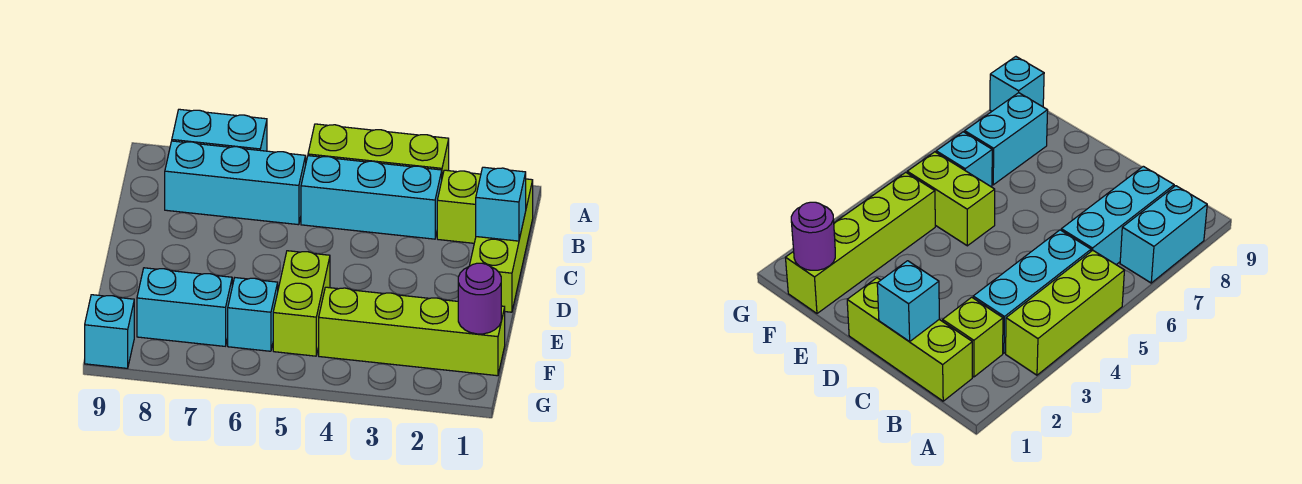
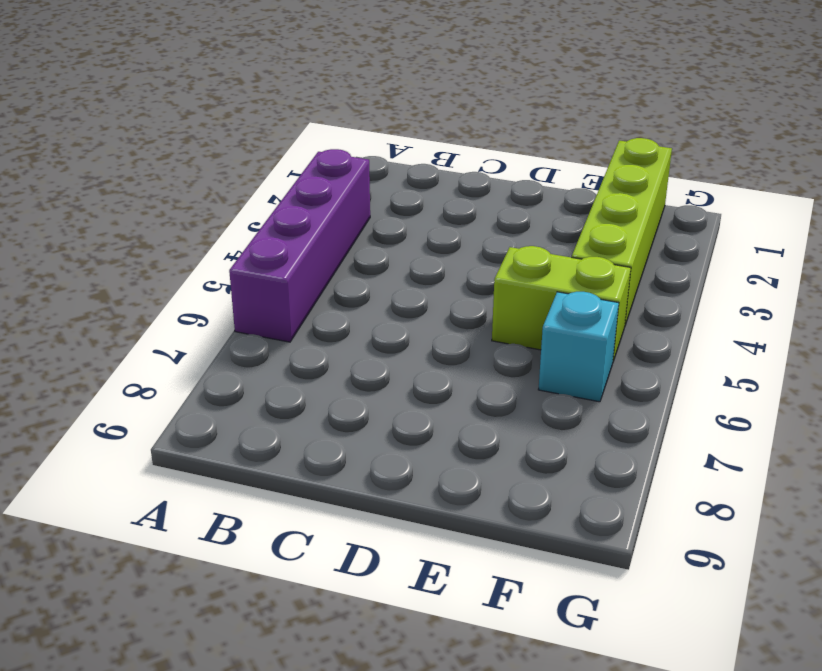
purple brick A3:A6 level 1 -> lime brick A3:A5 level 1
none -> cyan brick A7:A8 level 1
none -> lime brick B1:D1 level 1
none -> lime brick B2 level 1

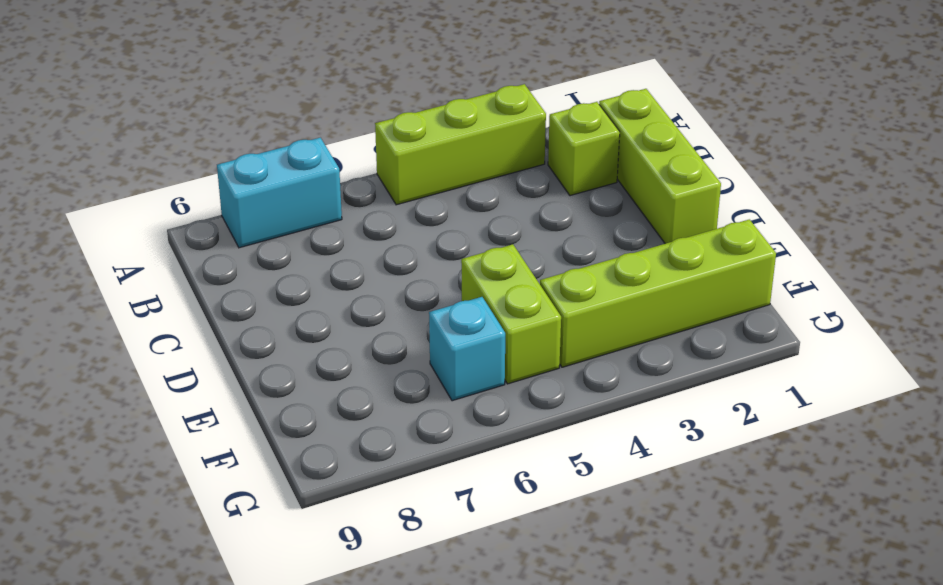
none -> cyan brick B3:B5 level 1
none -> cyan brick B6:B8 level 1
none -> cyan brick F7:F8 level 1

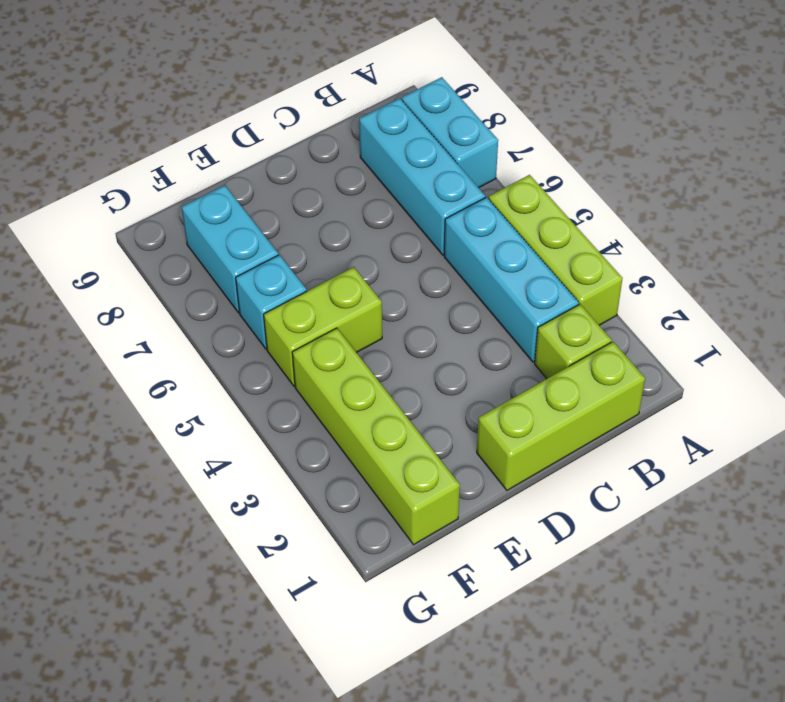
none -> cyan brick G9 level 1
none -> cyan brick C1 level 2
none -> purple round brick F1 level 2

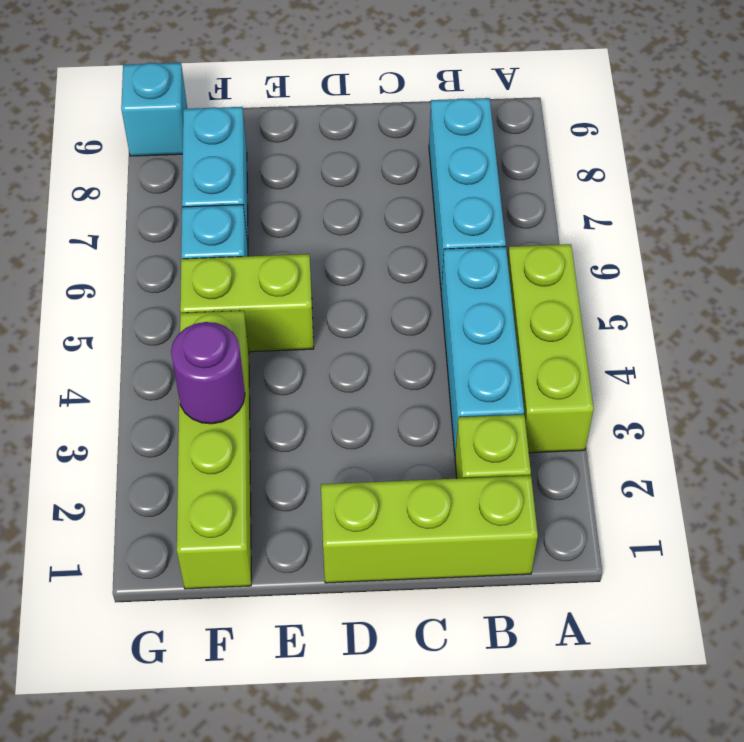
purple round brick F3 level 2 -> purple round brick F1 level 2
none -> cyan brick A7:A8 level 1
none -> cyan brick C1 level 2

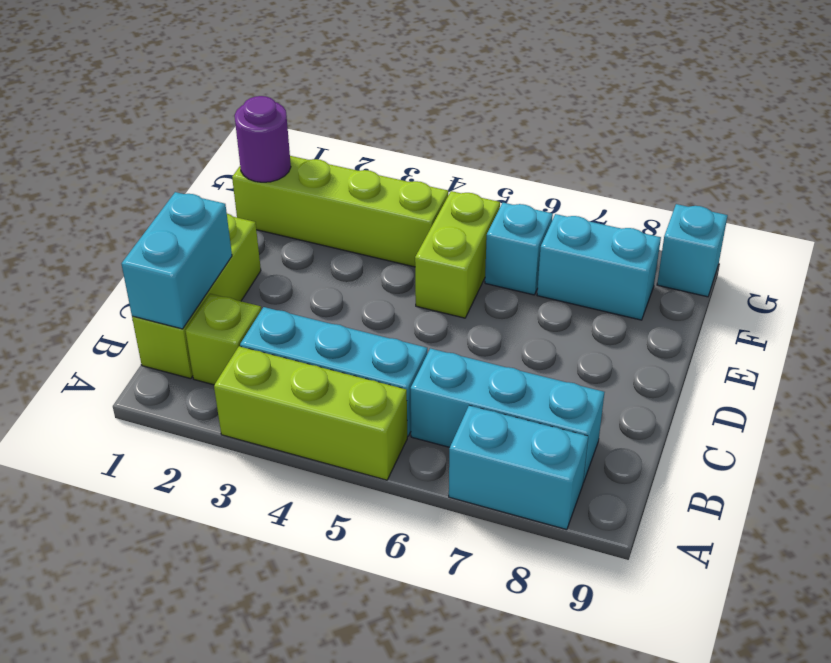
cyan brick B1:C1 level 2 -> cyan brick C1 level 2

